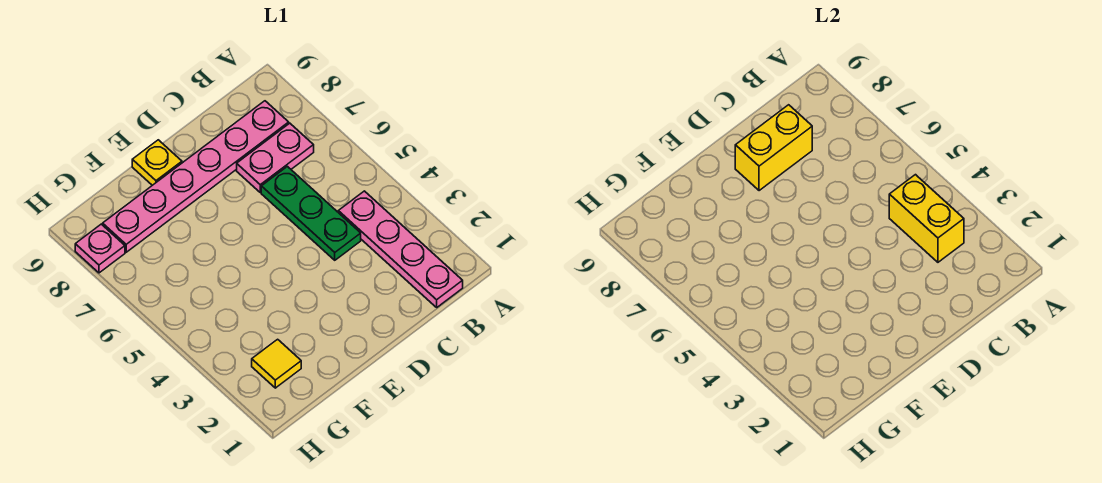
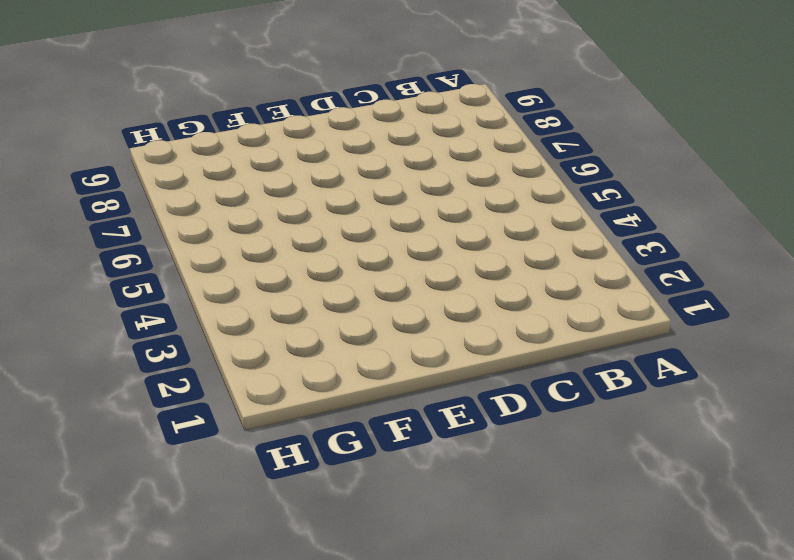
none -> pink plate B1:B4 level 1
none -> pink plate B7:C7 level 1

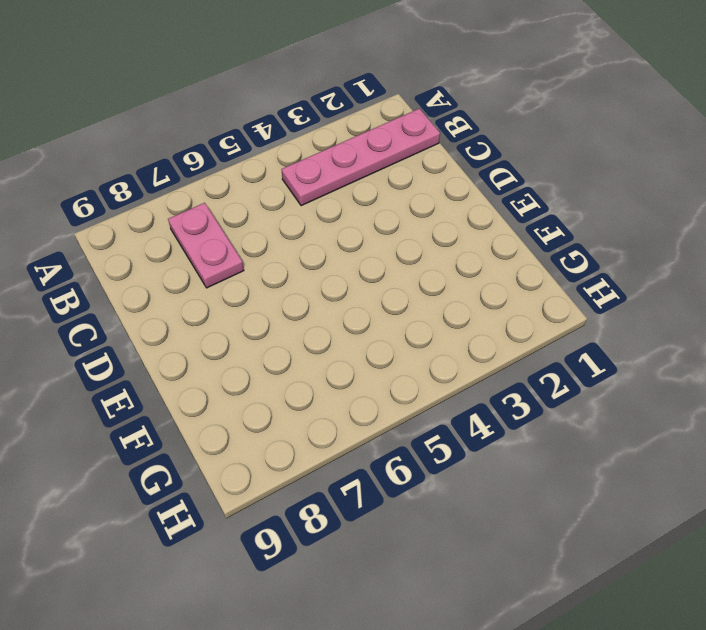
none -> pink plate B8:G8 level 1
none -> green plate C4:C6 level 1

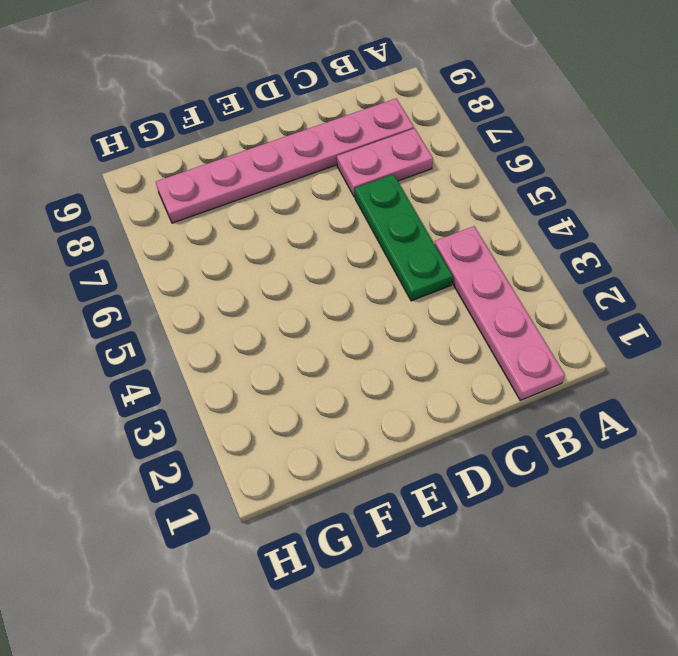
none -> yellow plate E9 level 1
none -> yellow tile G2 level 1

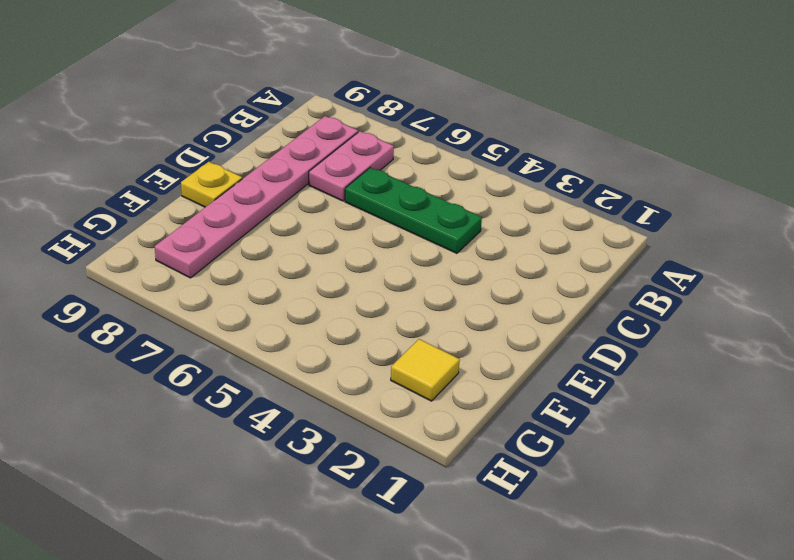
none -> pink plate B1:B4 level 1
none -> pink plate H8 level 1

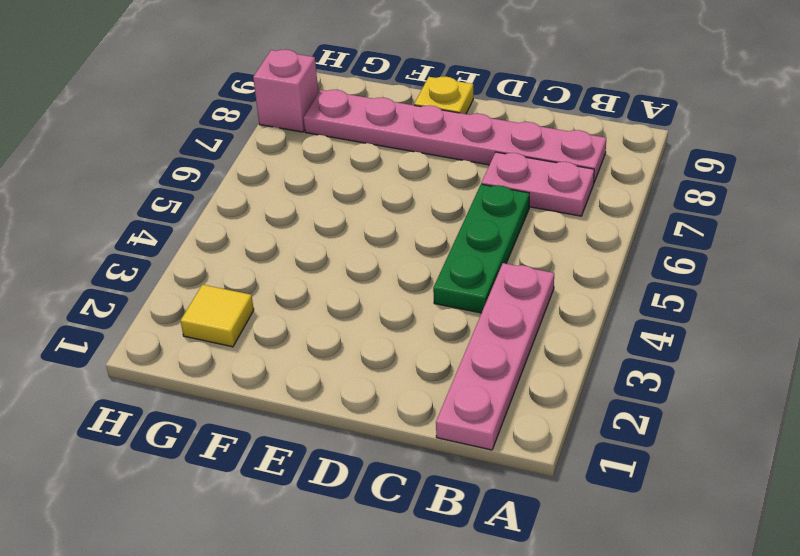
pink brick H8 level 1 -> pink plate H8 level 1
none -> yellow brick B3:B4 level 2
none -> yellow brick C8:D8 level 2

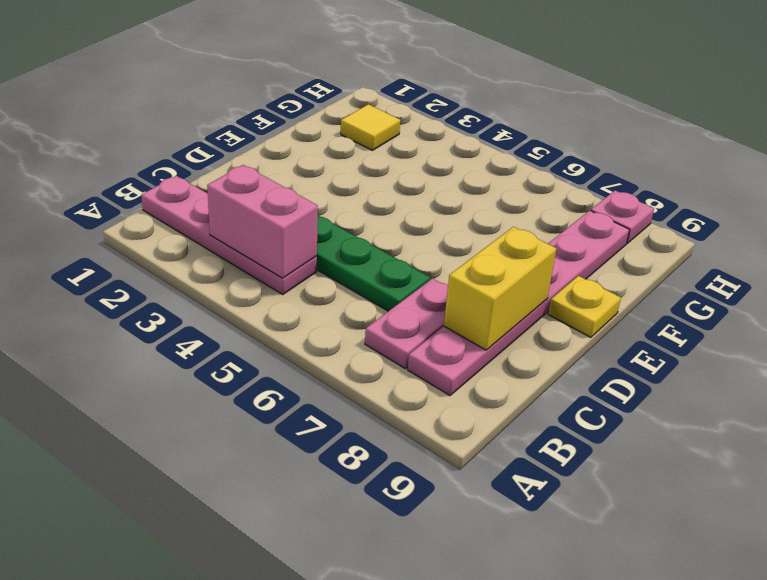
pink brick B3:B4 level 2 -> yellow brick B3:B4 level 2

